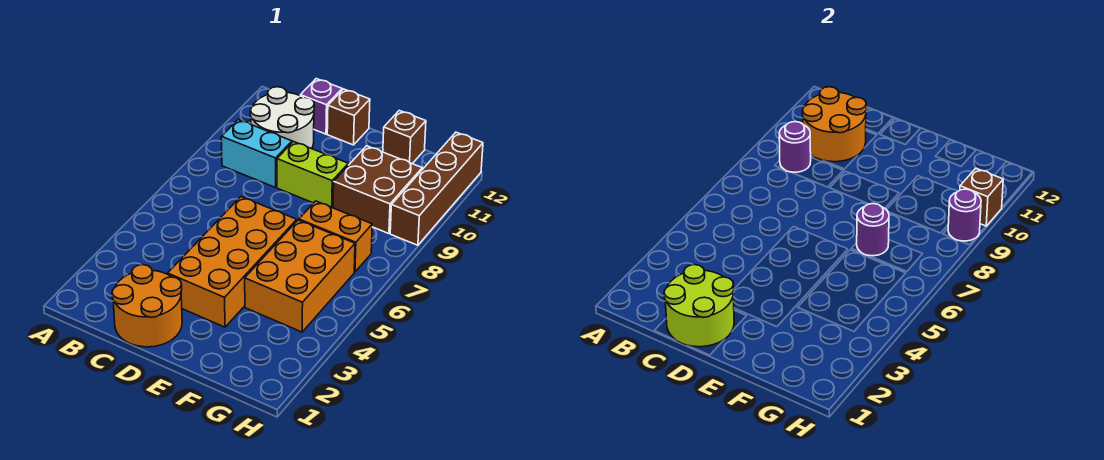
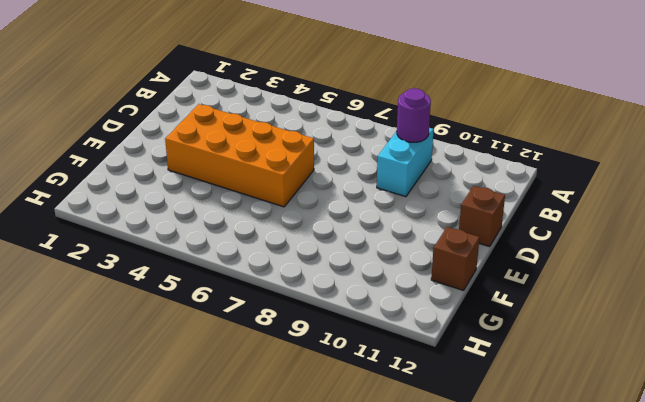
none -> white round brick B10:C11 level 1
none -> orange round brick C1:D2 level 1
none -> purple brick C12 level 1

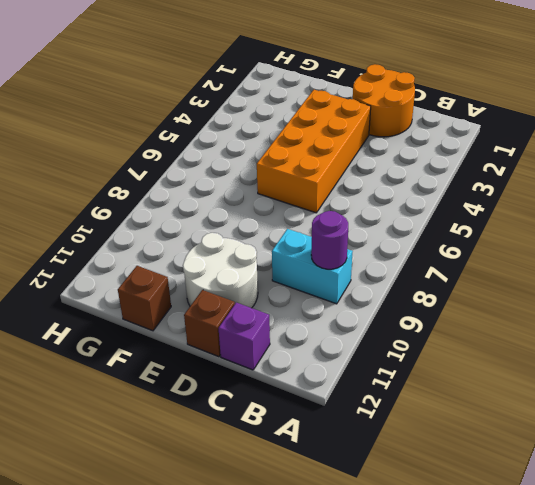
white round brick D10:E11 level 1 -> white round brick B10:C11 level 1
none -> lime brick D9:E9 level 1
none -> orange brick F4:G6 level 1
none -> orange brick F7:G7 level 1

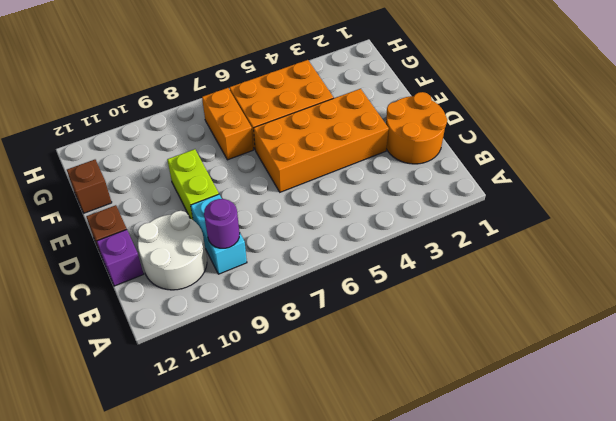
none -> brown brick F9:G10 level 1
none -> brown brick H9:H12 level 1
none -> orange round brick B10:C11 level 2

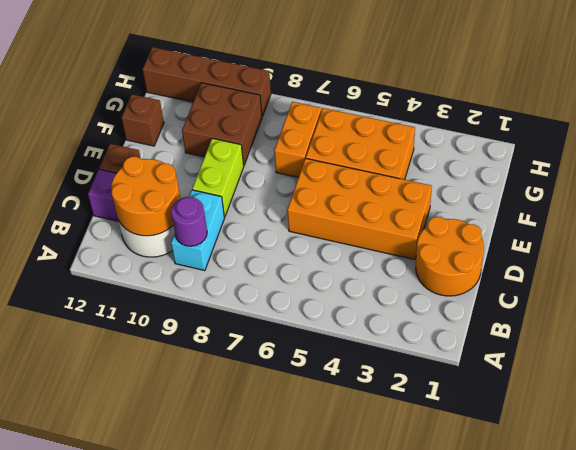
none -> lime round brick C1:D2 level 2
none -> purple round brick F7 level 2
none -> purple round brick H9 level 2

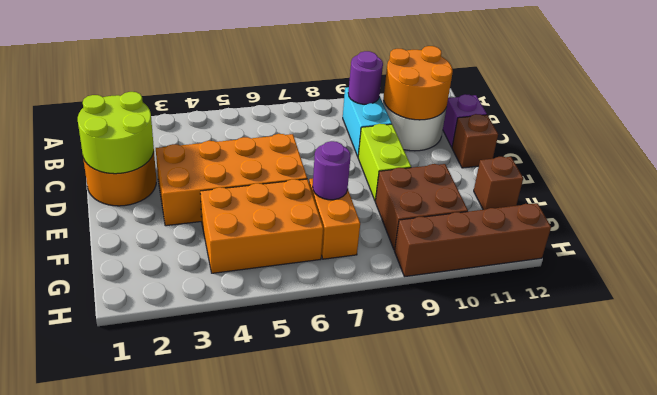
none -> purple round brick H9 level 2
none -> brown brick H10 level 2

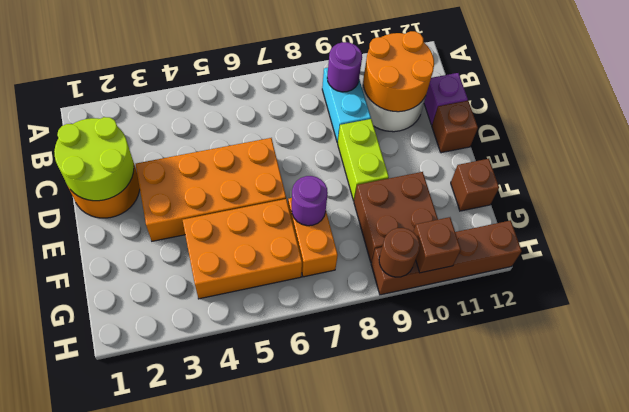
brown round brick H9 level 2 -> purple round brick H9 level 2

